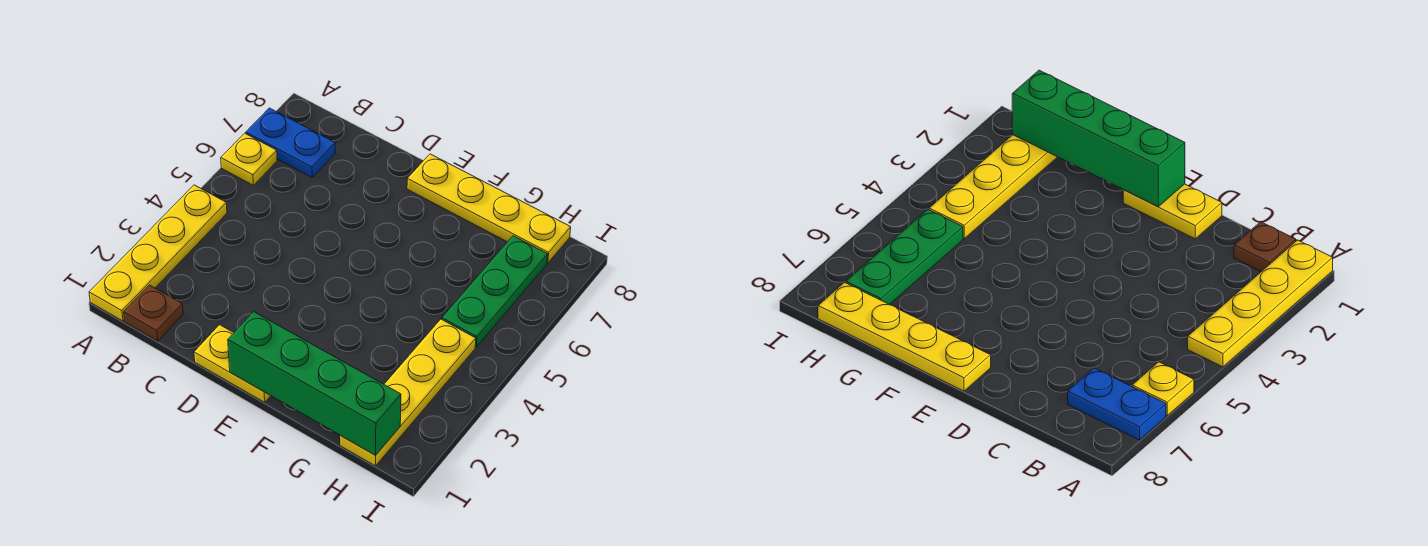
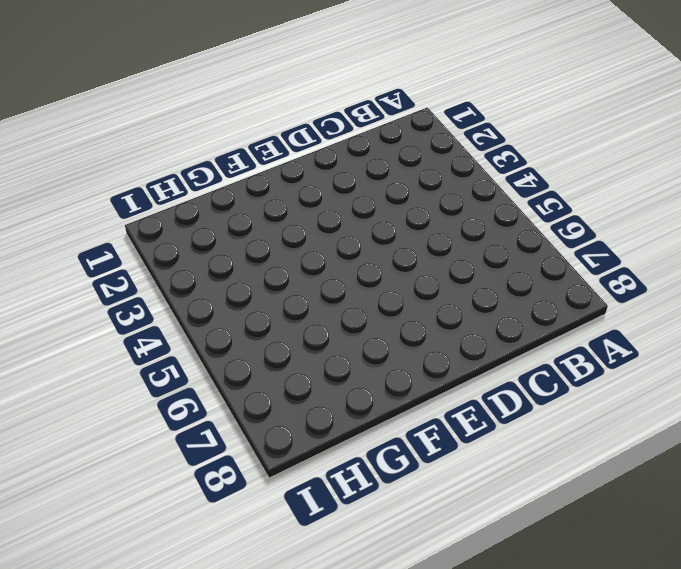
none -> yellow plate A1:A4 level 1
none -> yellow plate A6 level 1

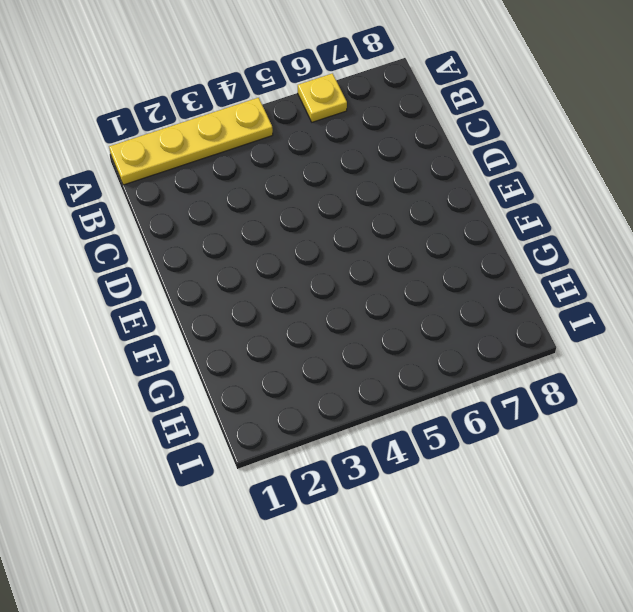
none -> blue plate A7:B7 level 1
none -> brown plate B1 level 1

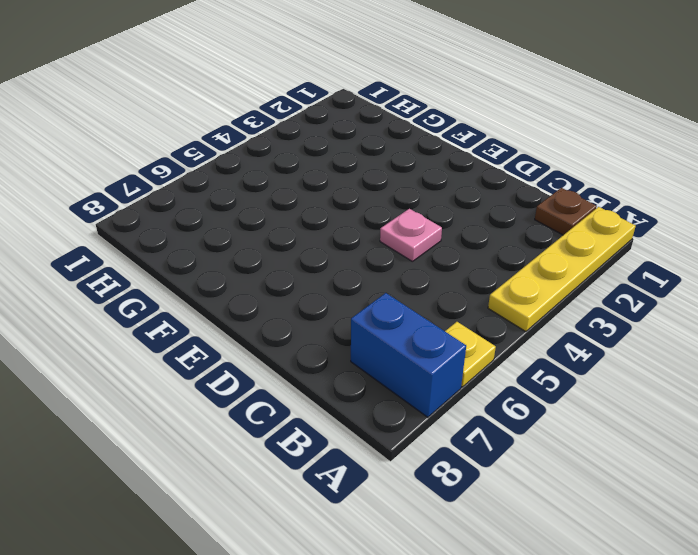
blue brick A7:B7 level 1 -> blue plate A7:B7 level 1
pink plate D4 level 1 -> none
none -> yellow plate D1:E1 level 1
none -> yellow plate E8:H8 level 1

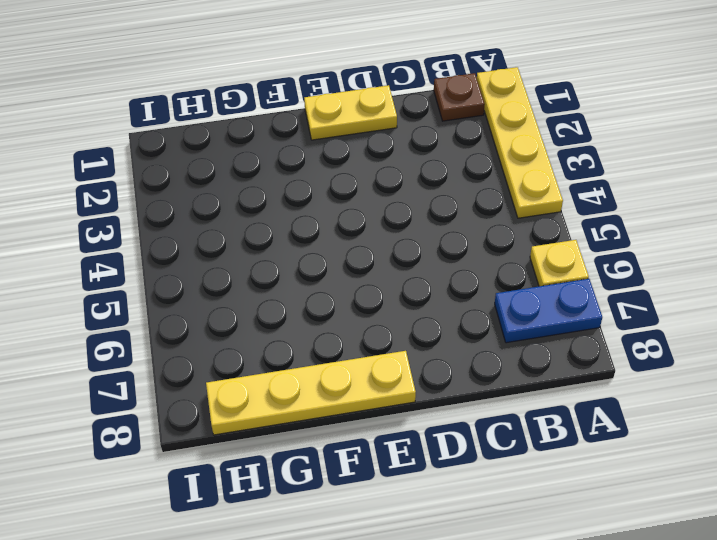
none -> yellow plate H1:H4 level 1
none -> green plate H5:H7 level 1

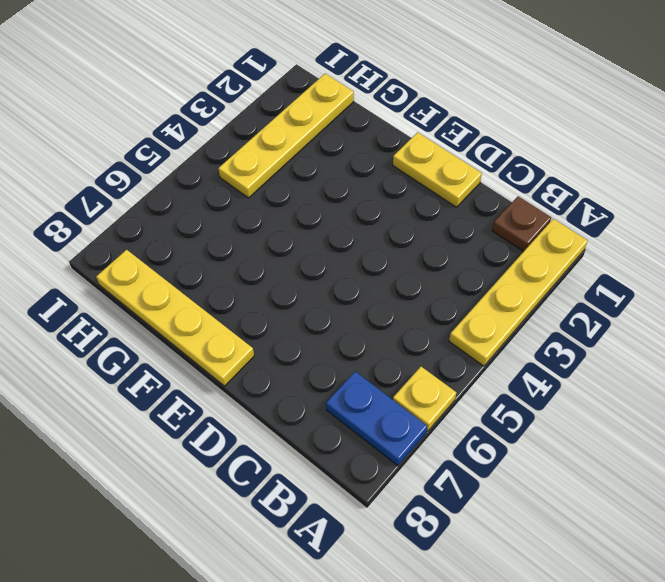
none -> green plate H5:H7 level 1
none -> green brick E1:H1 level 2

